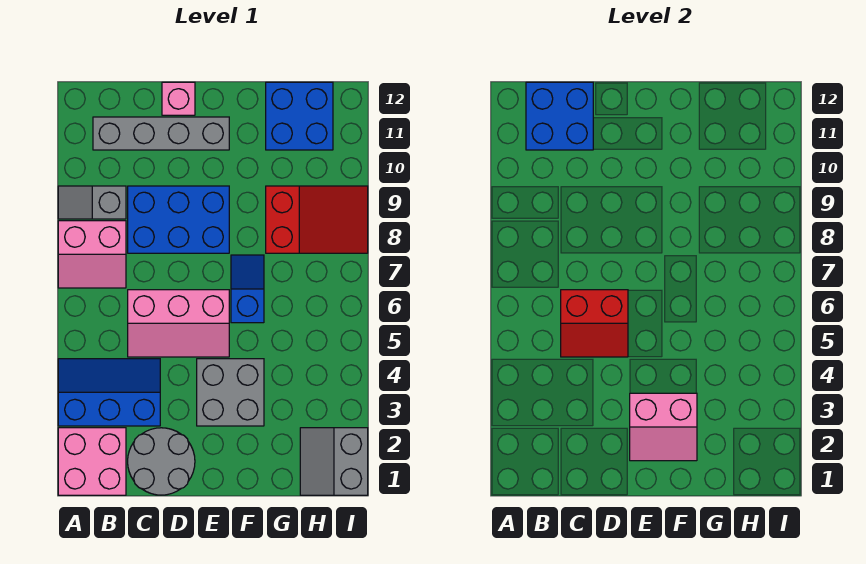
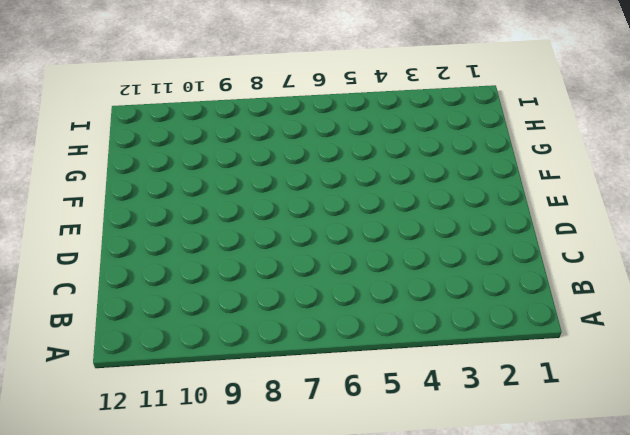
none -> pink brick A1:B2 level 1
none -> blue slope A3:C4 level 1 top 3
none -> pink slope A7:B8 level 1 top 8

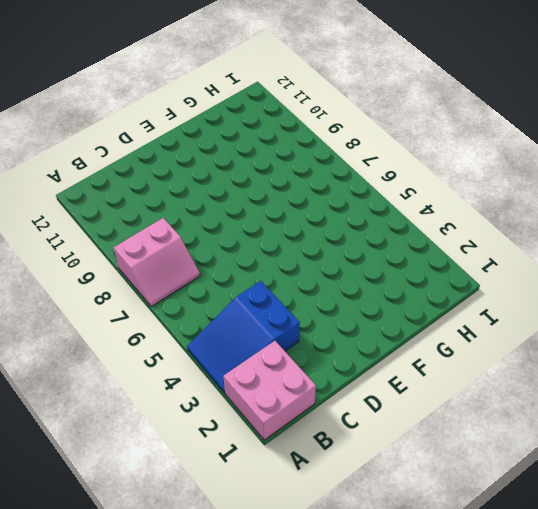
blue slope A3:C4 level 1 top C -> blue slope A3:C4 level 1 top 3
none -> grey slope A9:B9 level 1 top B
none -> grey brick B11:E11 level 1
none -> grey round brick C1:D2 level 1

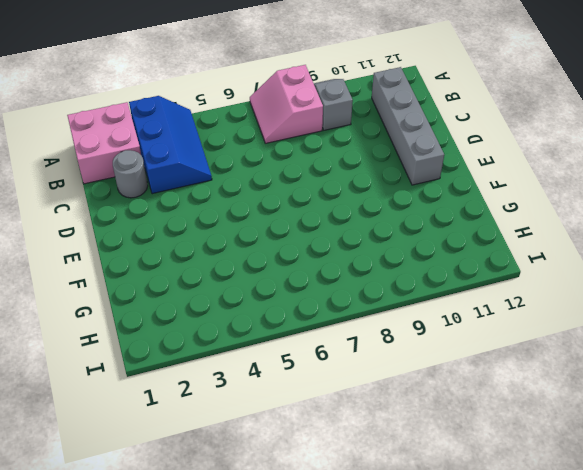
grey round brick C2 level 1 -> grey round brick C1:D2 level 1
none -> pink slope C5:E6 level 1 top 6
none -> blue brick C8:E9 level 1
none -> pink brick D12 level 1

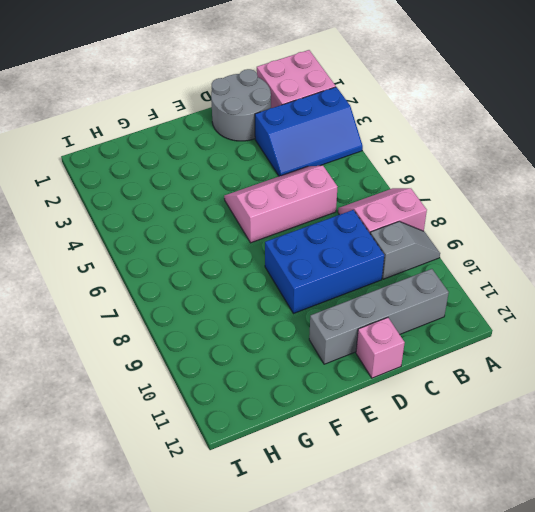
none -> grey brick E3:F4 level 1
none -> blue slope F6:F7 level 1 top 6
none -> red slope G8:I9 level 1 top G

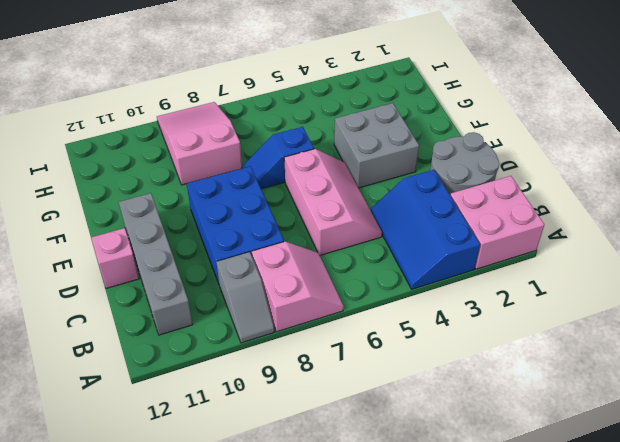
pink slope G8:I9 level 1 top G -> red slope G8:I9 level 1 top G
none -> blue brick G11:H12 level 1
none -> grey slope H1:I2 level 1 top I
none -> blue brick B11:C12 level 2

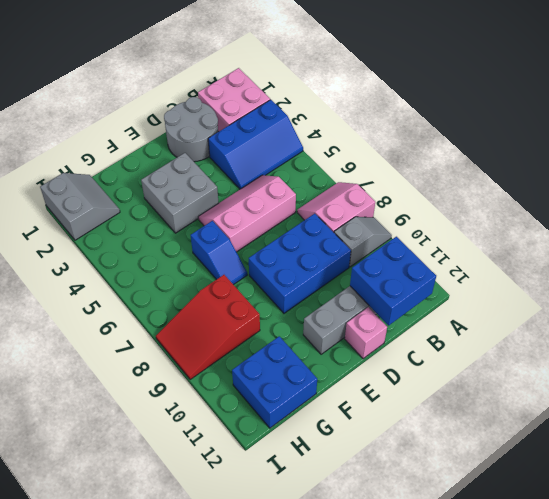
none -> red slope C5:D6 level 2 top 6
none -> pink slope E2:F3 level 2 top 3

